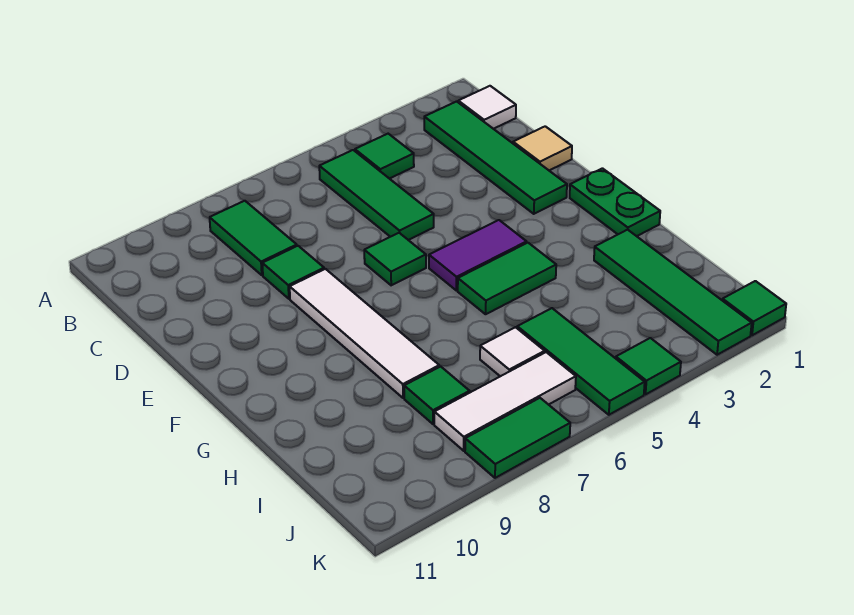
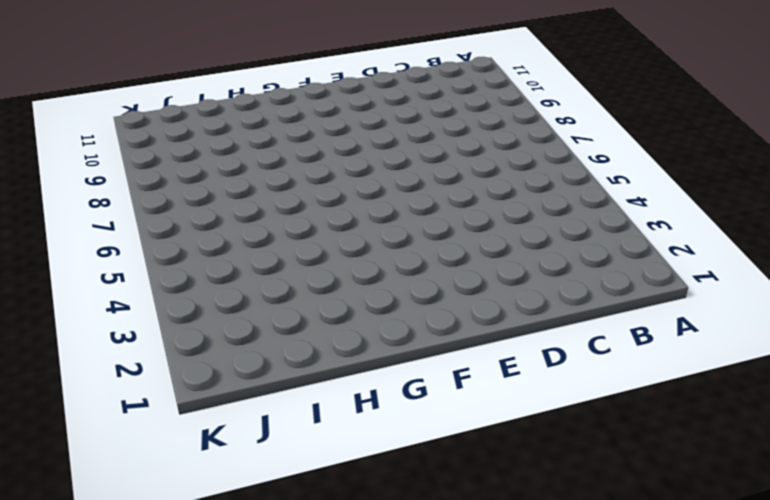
none -> white tile B1 level 1
none -> green tile B2:E2 level 1
none -> green tile B4 level 1

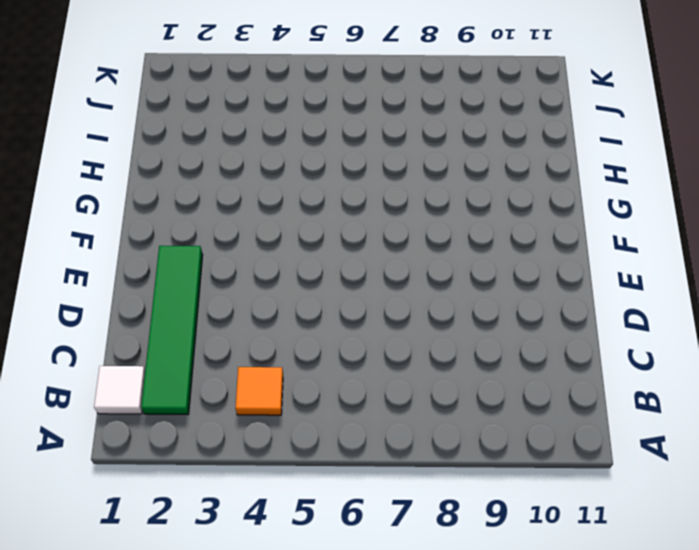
orange tile B4 level 1 -> green tile B4 level 1
none -> green tile B5:D5 level 1
none -> green tile B8:C8 level 1
none -> tan tile D1 level 1

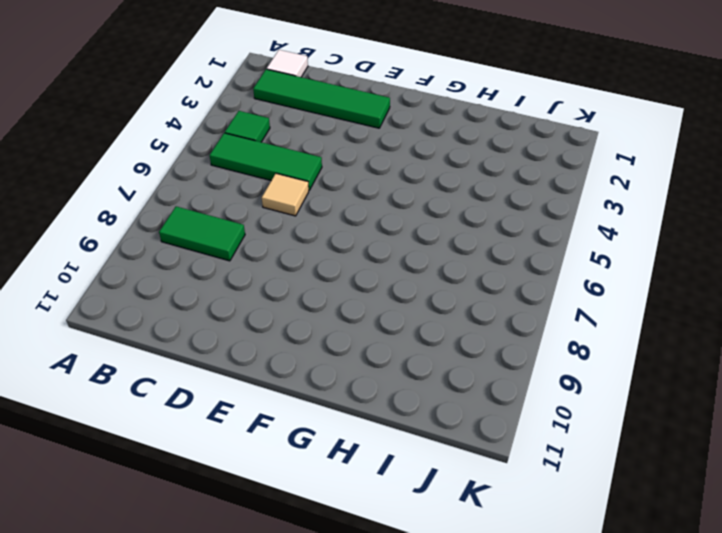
tan tile D6 level 1 -> tan tile D1 level 1
none -> green tile D8 level 1
none -> green tile E6 level 1
none -> white tile E8:H8 level 1

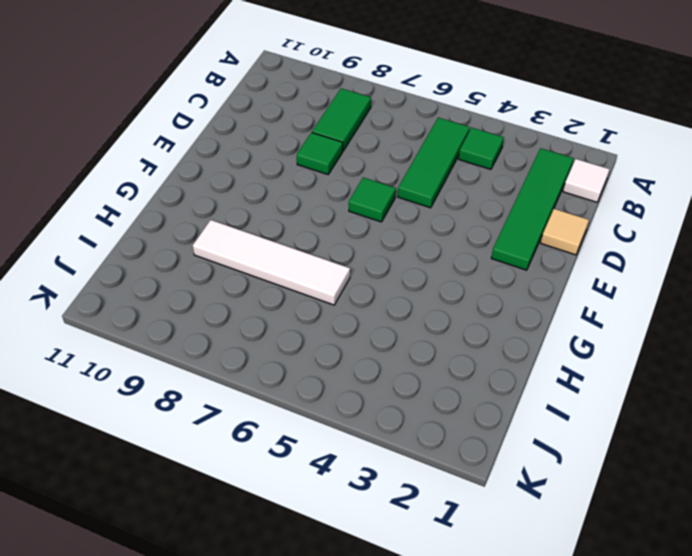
white tile H6:H9 level 1 -> white tile E8:H8 level 1
none -> green plate F1:G1 level 1
none -> purple tile F4:F5 level 1
none -> green tile G4:G5 level 1

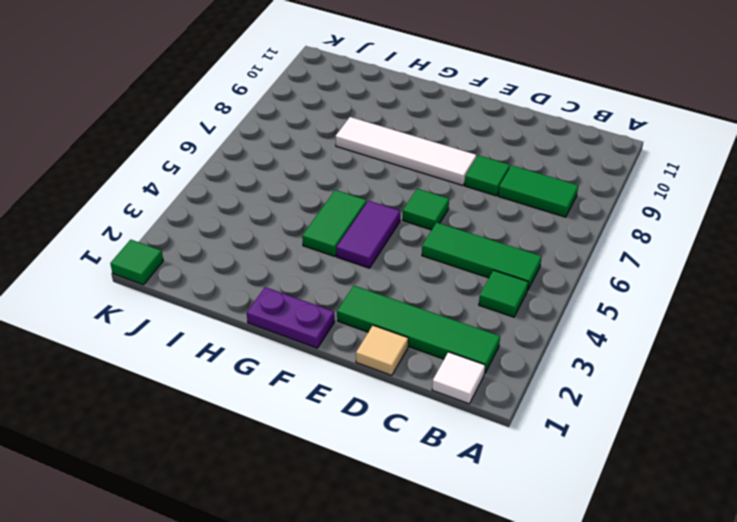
purple plate F1:G1 level 1 -> green plate F1:G1 level 1
none -> green tile H2:K2 level 1
none -> green tile I5:K5 level 1
none -> white tile I6 level 1

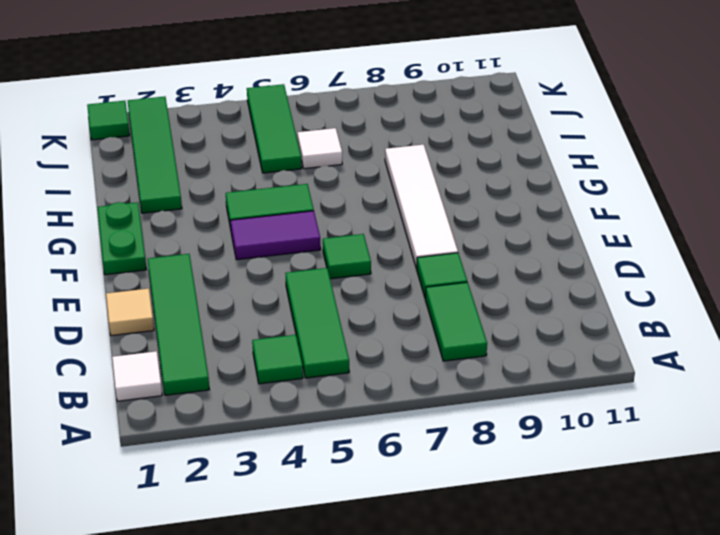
none -> green tile I8 level 1
none -> white tile J6:J8 level 1
none -> green tile K4 level 1

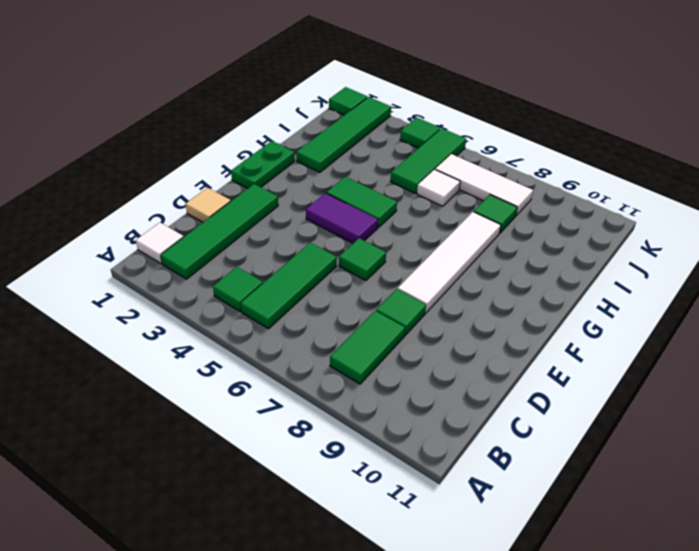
none -> green tile K7:K8 level 1

